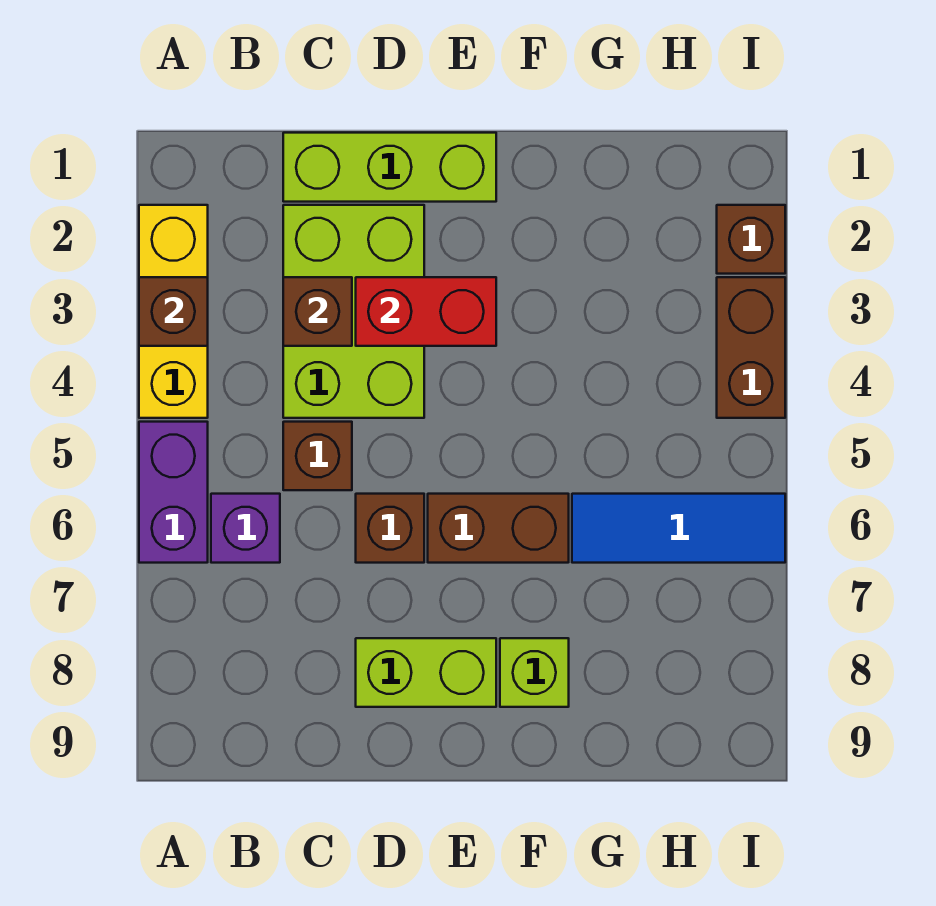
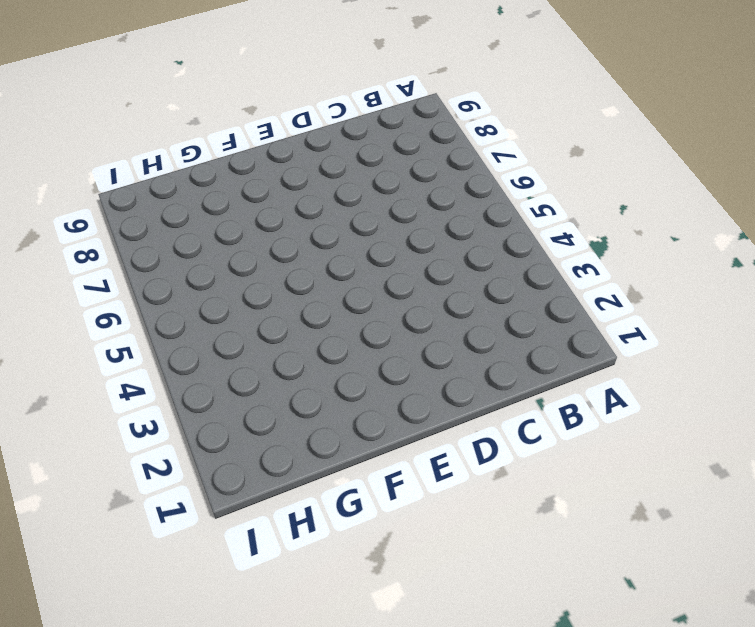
none -> yellow brick A2:A4 level 1
none -> purple brick A5:A6 level 1
none -> purple brick B6 level 1

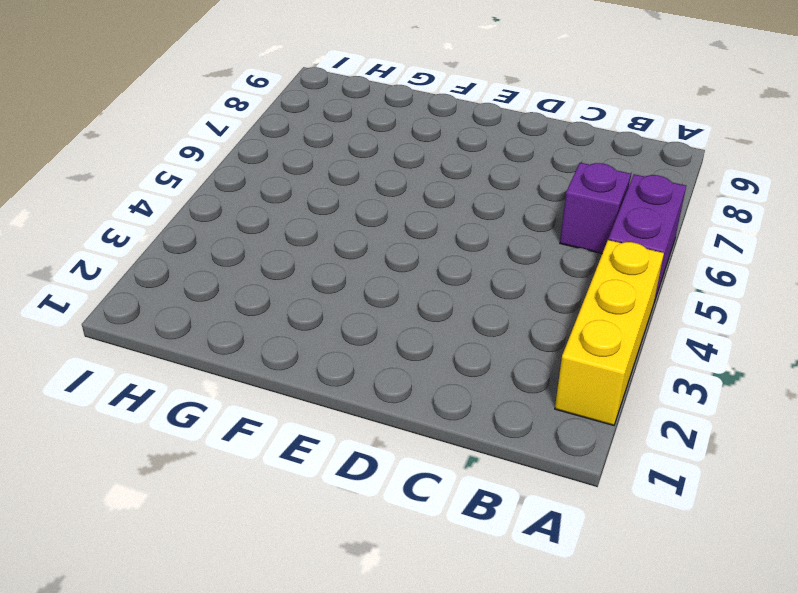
none -> lime brick C1:E1 level 1
none -> lime brick C2:D4 level 1
none -> brown brick C5 level 1

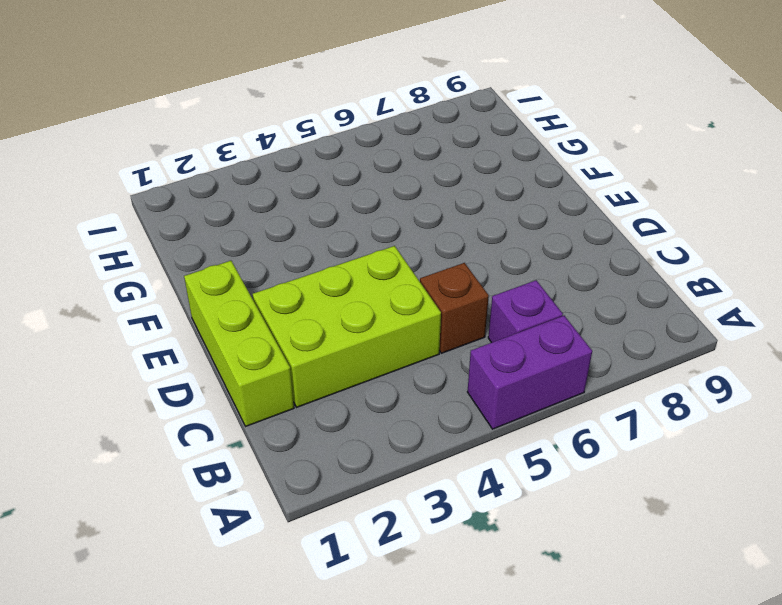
none -> yellow brick A2:A4 level 1
none -> brown brick D6 level 1
none -> lime brick D8:E8 level 1

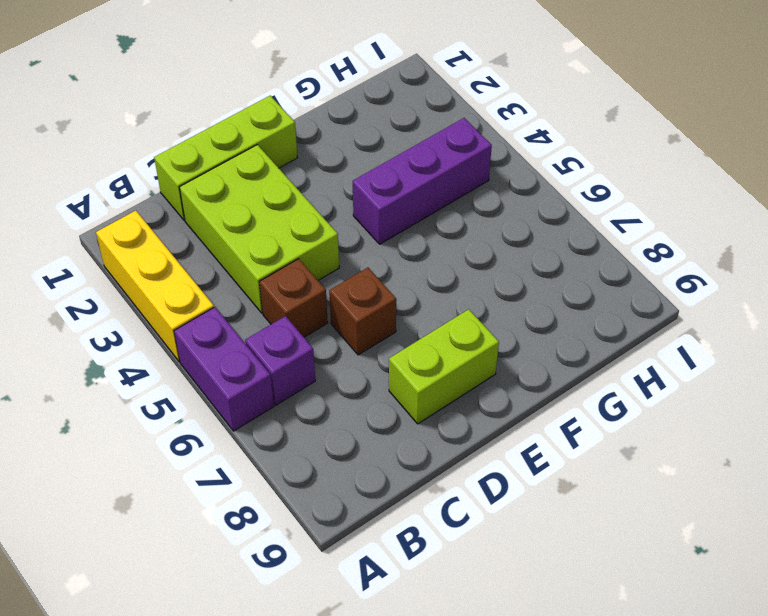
purple brick F4:H4 level 1 -> none
none -> brown brick E6:F6 level 1
none -> lime brick F8 level 1
none -> blue tile G6:I6 level 1

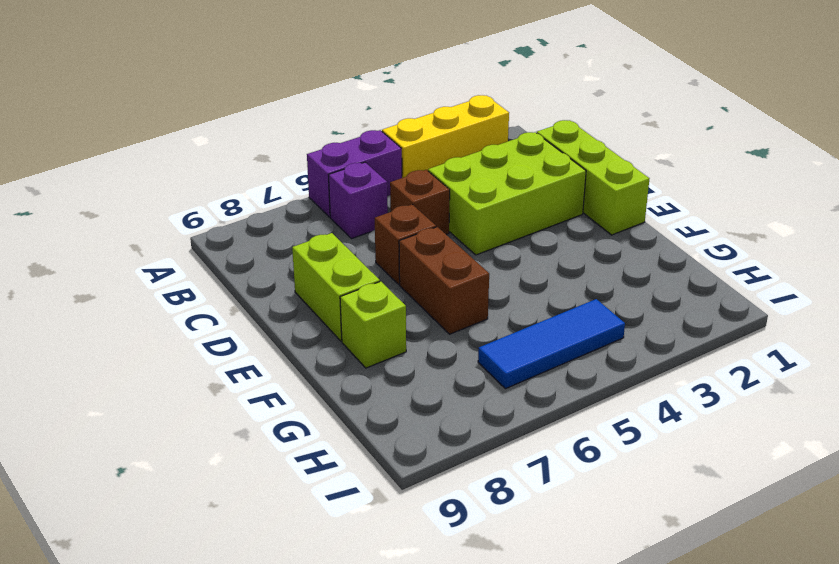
blue tile H4:H6 level 1 -> blue tile G6:I6 level 1
none -> brown brick I2 level 1
none -> brown brick I3:I4 level 1
none -> brown brick A3 level 2

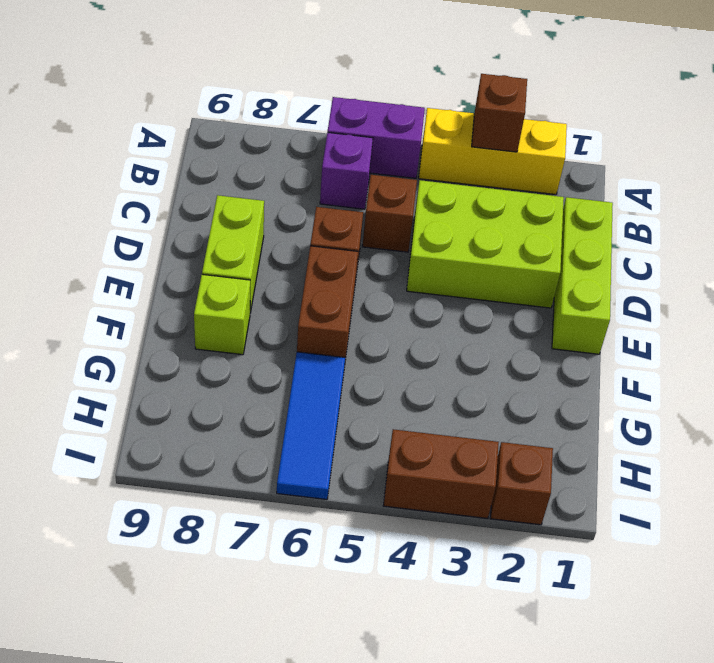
none -> brown brick C3 level 2
none -> red brick D3:E3 level 2

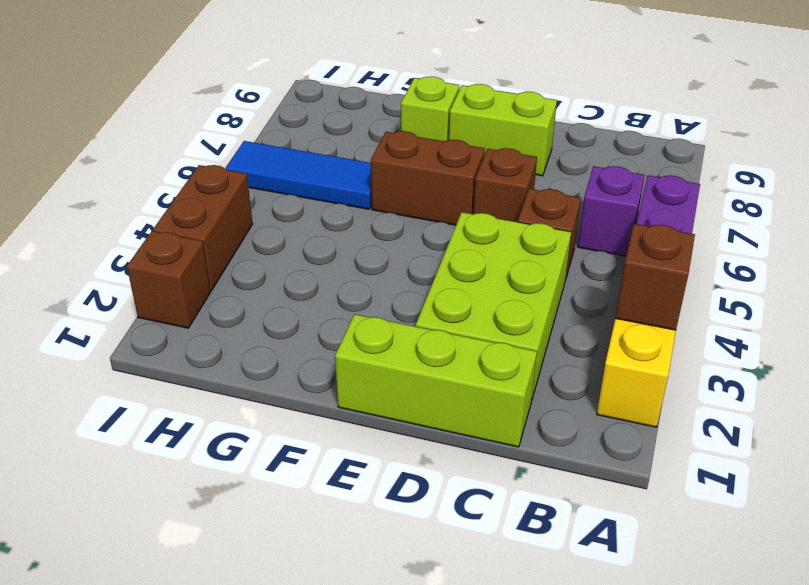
none -> brown brick C3 level 2
none -> red brick D3:E3 level 2

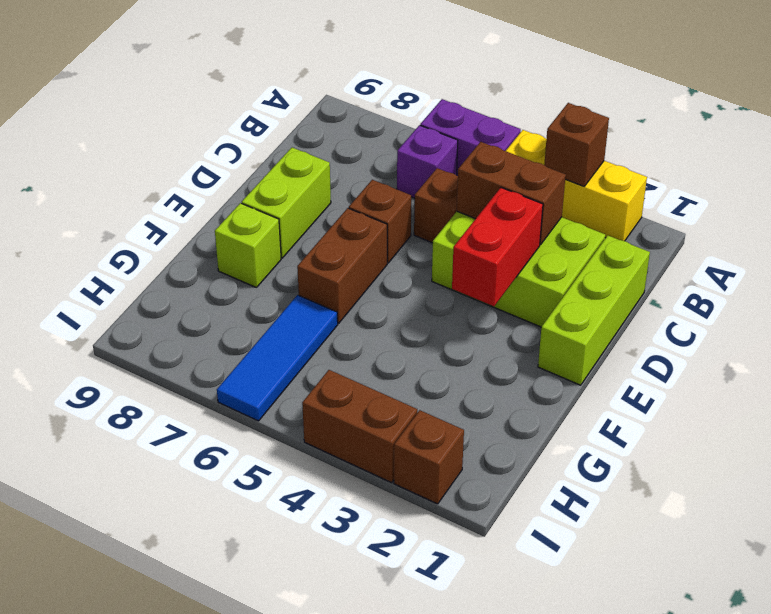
brown brick C3:C4 level 2 -> brown brick C3 level 2

